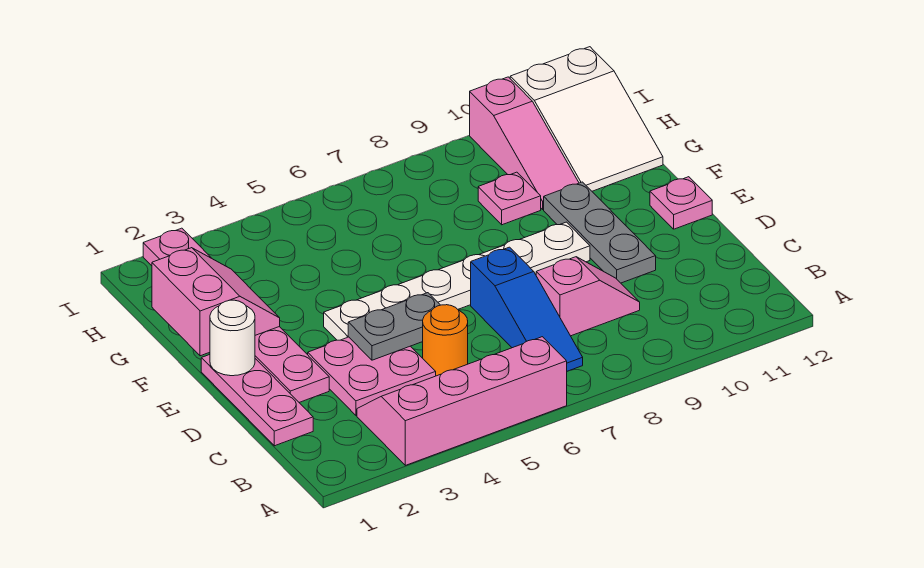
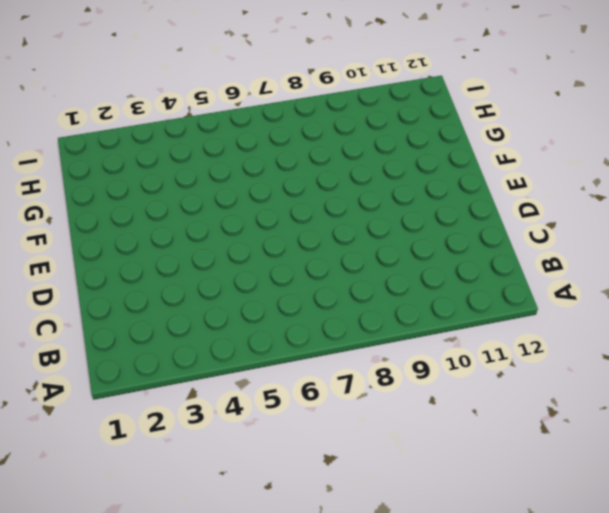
none -> pink slope A3:B6 level 1 top A
none -> blue slope B7:D7 level 1 top D
none -> pink plate C1:E1 level 1

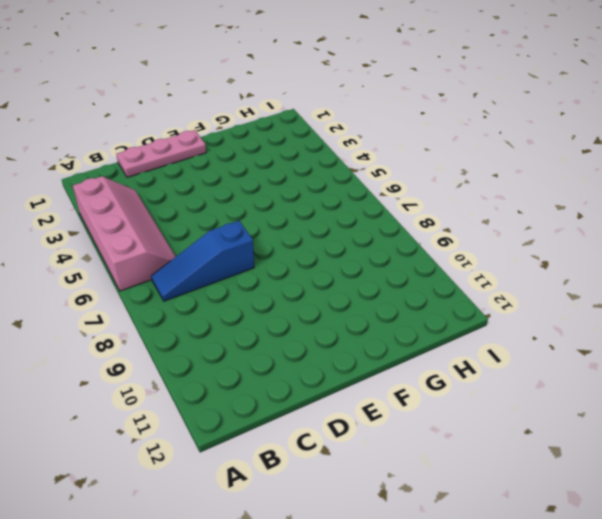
none -> pink plate C3:D4 level 1
none -> orange round brick C5 level 1
none -> pink slope C8:C9 level 1 top 8

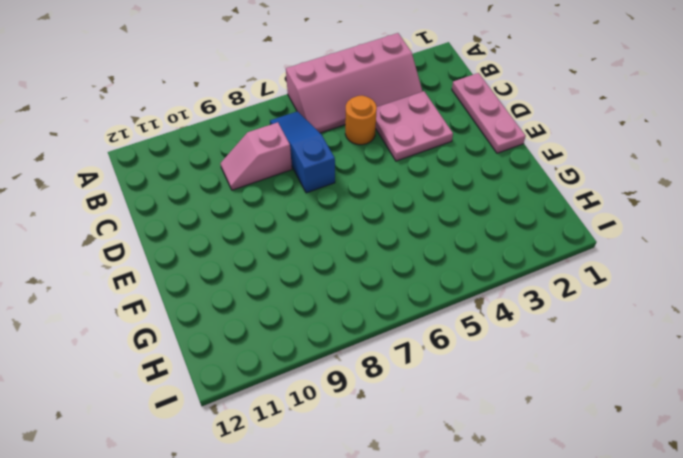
none -> pink plate D2:I2 level 1
none -> grey plate D10:F10 level 1
none -> white plate E4:E9 level 1

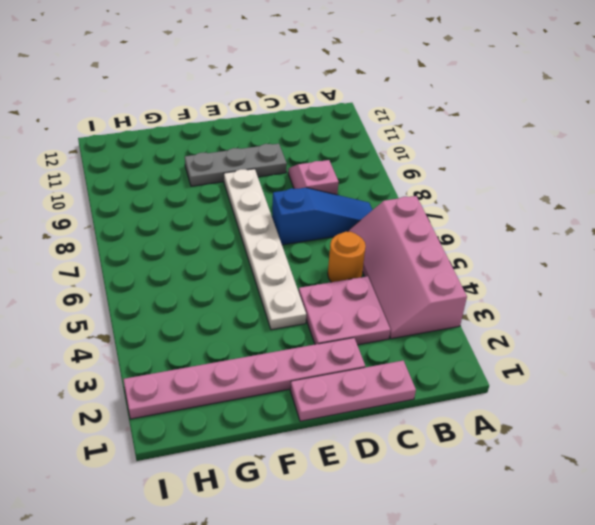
none -> pink plate E12 level 1
none -> pink plate G9 level 1
none -> pink slope G10:I10 level 1 top I

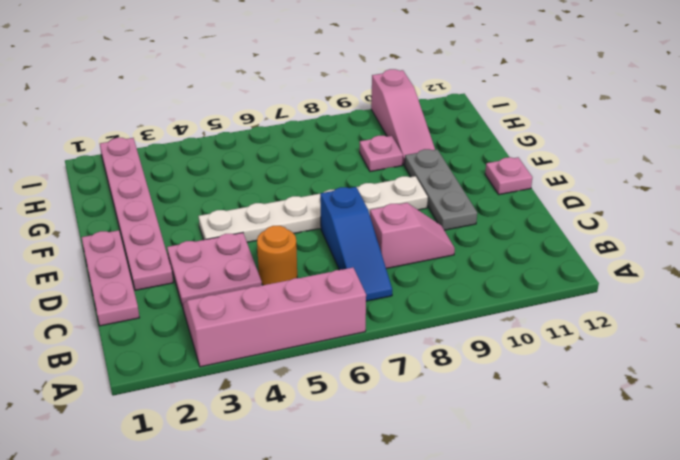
none -> white slope G11:I12 level 1 top I
none -> grey plate D4:D5 level 2
none -> white round brick E1 level 2

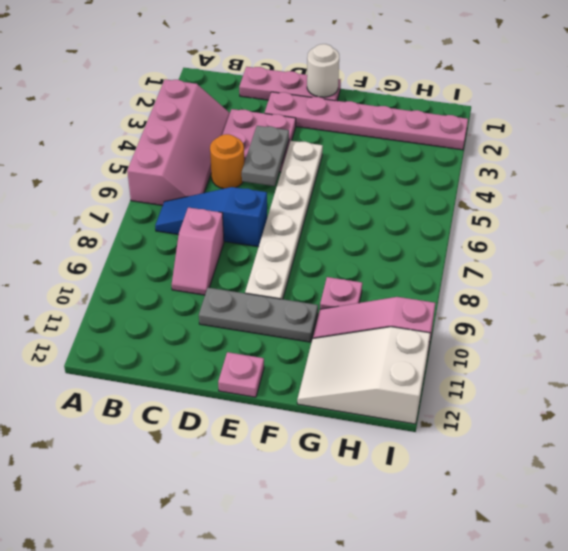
none -> pink slope F1:G2 level 2 top 1

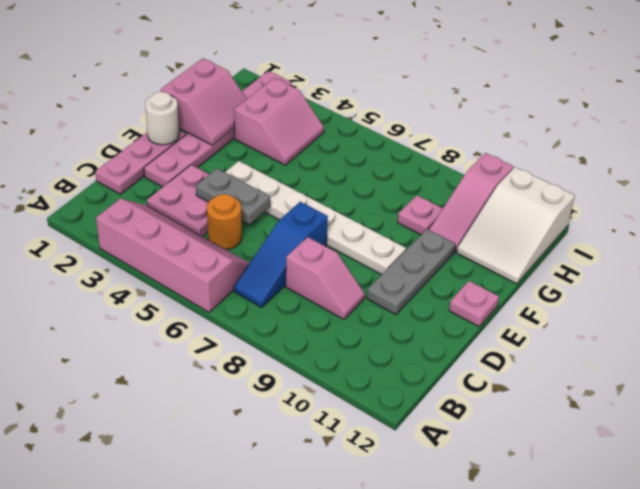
pink slope G3:H4 level 1 top 3 -> none

